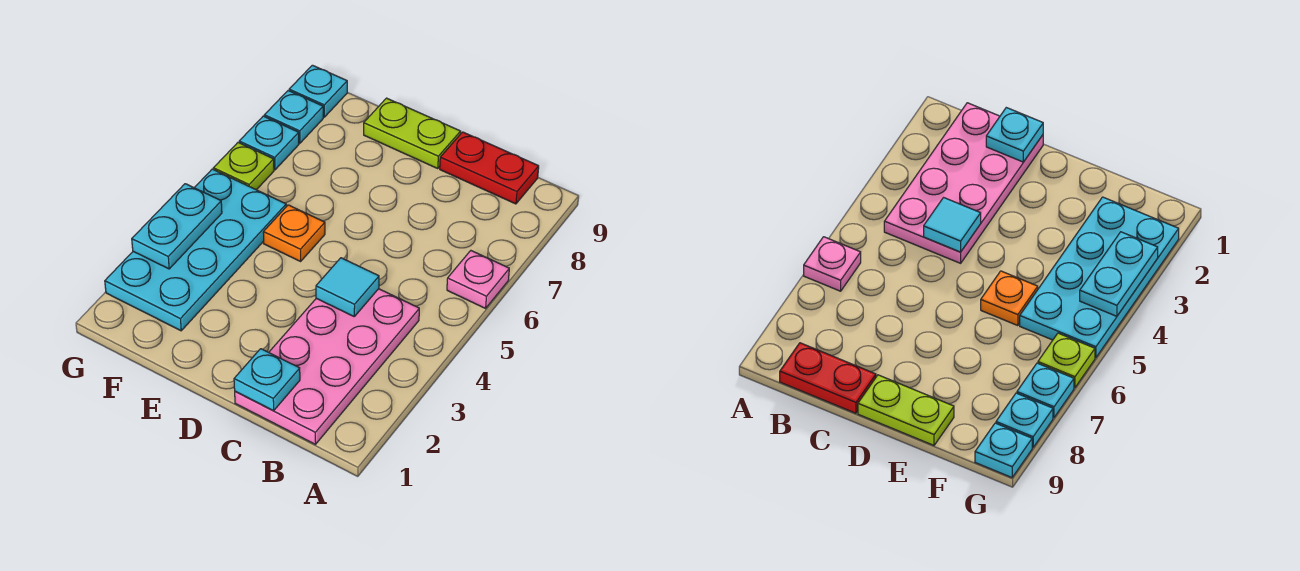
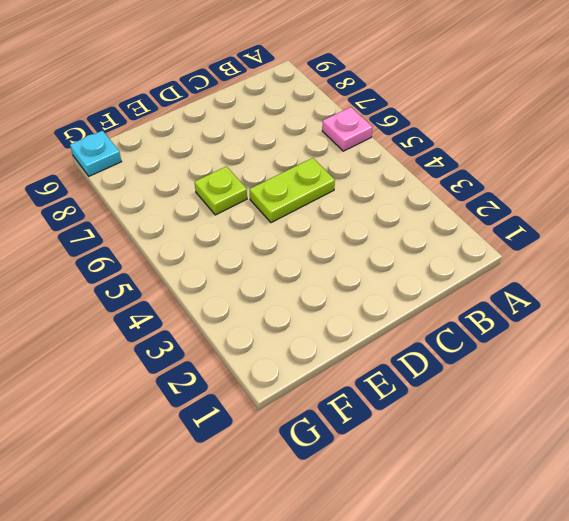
lime plate C5:D5 level 1 -> lime plate D9:E9 level 1
lime plate E6 level 1 -> lime plate G6 level 1
none -> pink plate B1:C4 level 1
none -> red plate B9:C9 level 1
none -> orange plate E5 level 1

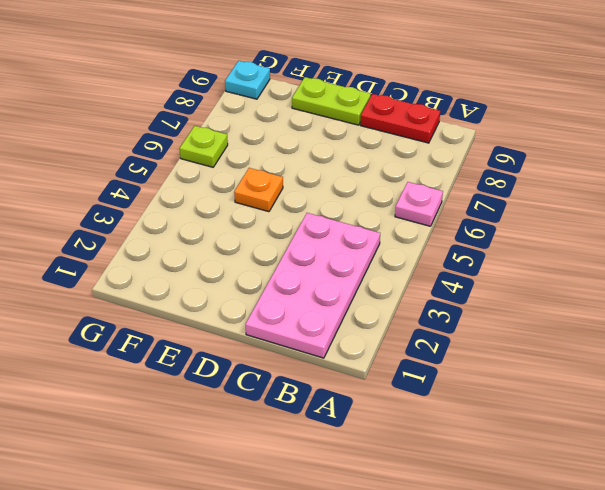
none -> cyan plate F2:G5 level 1
none -> cyan plate G7 level 1
none -> cyan plate G8 level 1

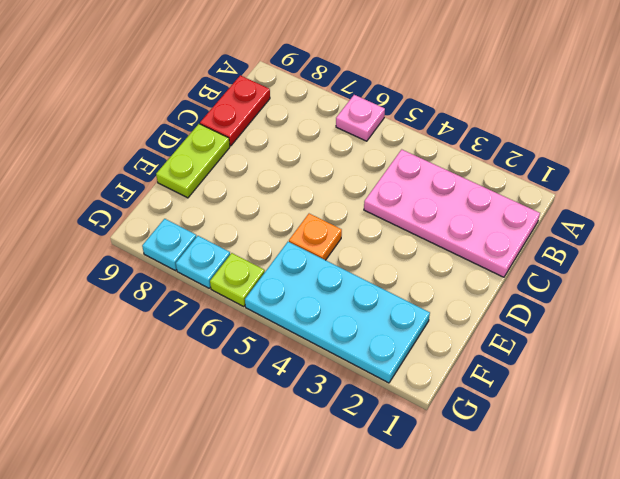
none -> cyan plate G9 level 1
none -> cyan plate C1 level 2
none -> cyan tile C4 level 2

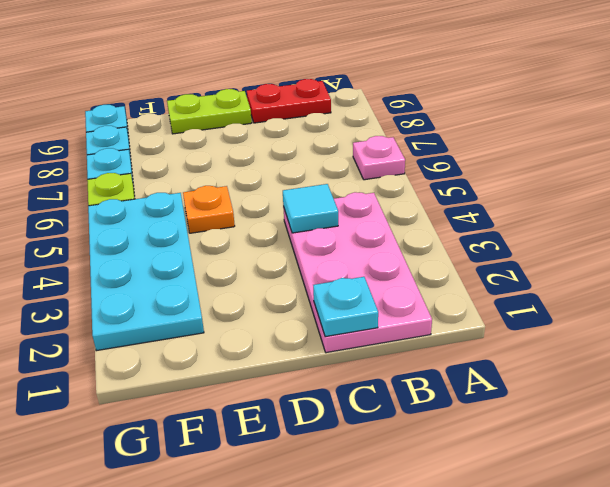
none -> cyan plate G3:G4 level 2

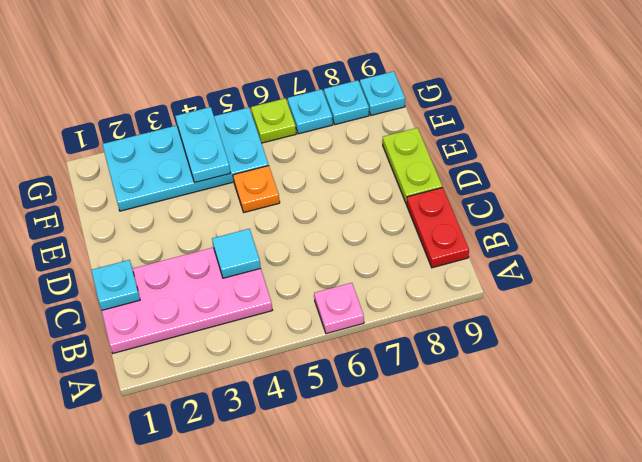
cyan plate F4:G4 level 2 -> cyan plate G3:G4 level 2

